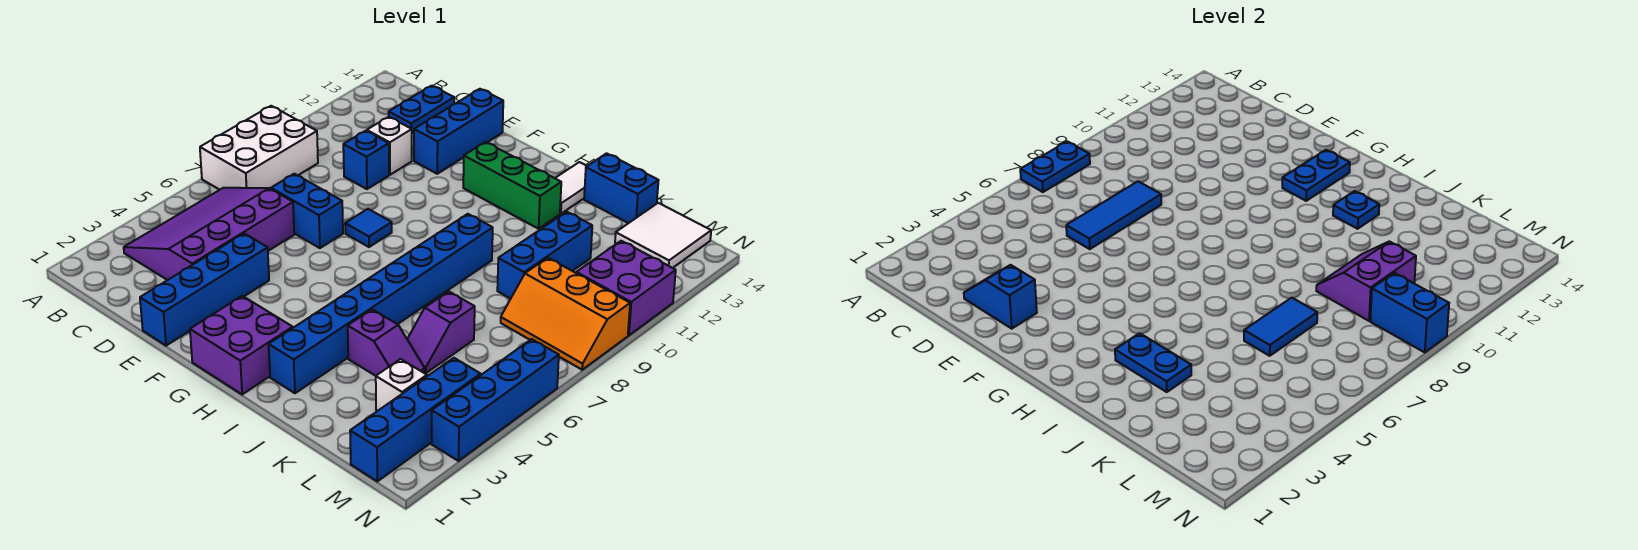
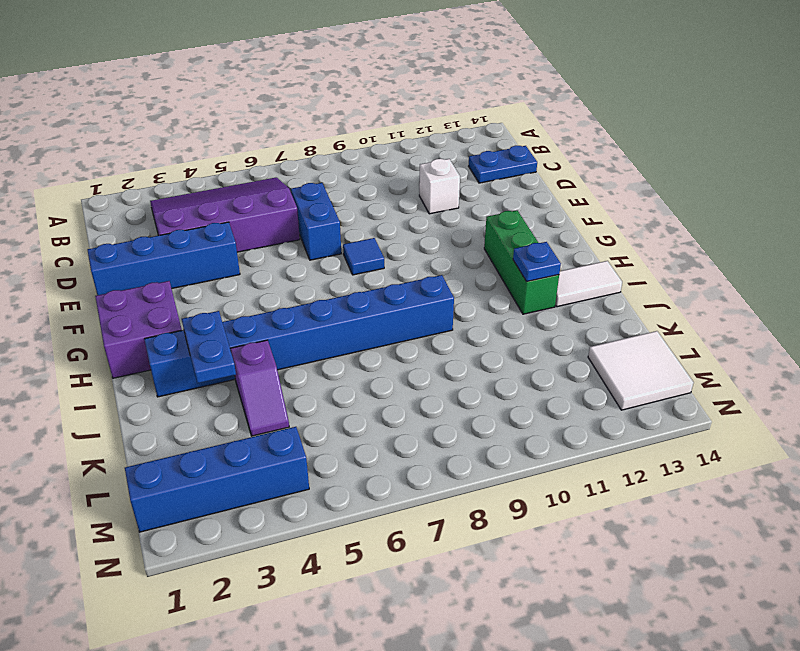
none -> white brick A7:B9 level 1
none -> blue brick D10 level 1
none -> blue brick E12:E14 level 1
none -> blue brick J14:K14 level 1

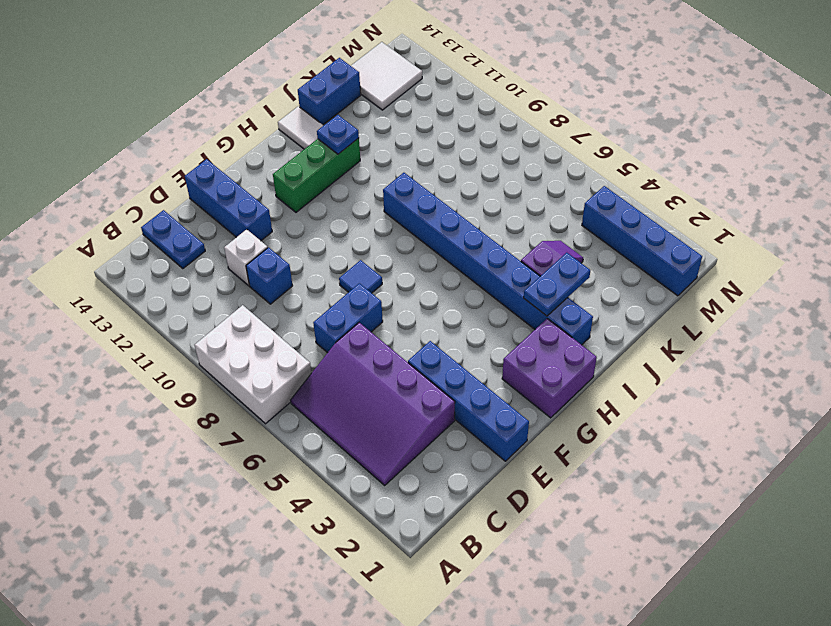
none -> purple slope K5:K6 level 1 top 6
none -> blue brick K9:K11 level 1
none -> white brick L3 level 1
none -> orange slope L8:N9 level 1 top 9

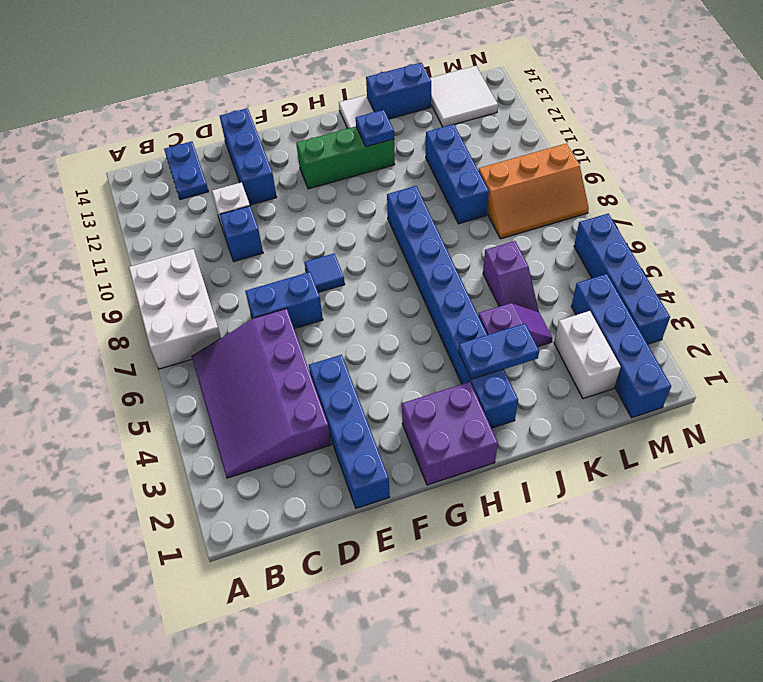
white brick L2:L3 level 1 -> white brick L3 level 1
none -> purple brick M10:N11 level 1
none -> blue plate A7:A8 level 2
none -> blue slope D2:E2 level 2 top E
none -> blue tile D6:D8 level 2

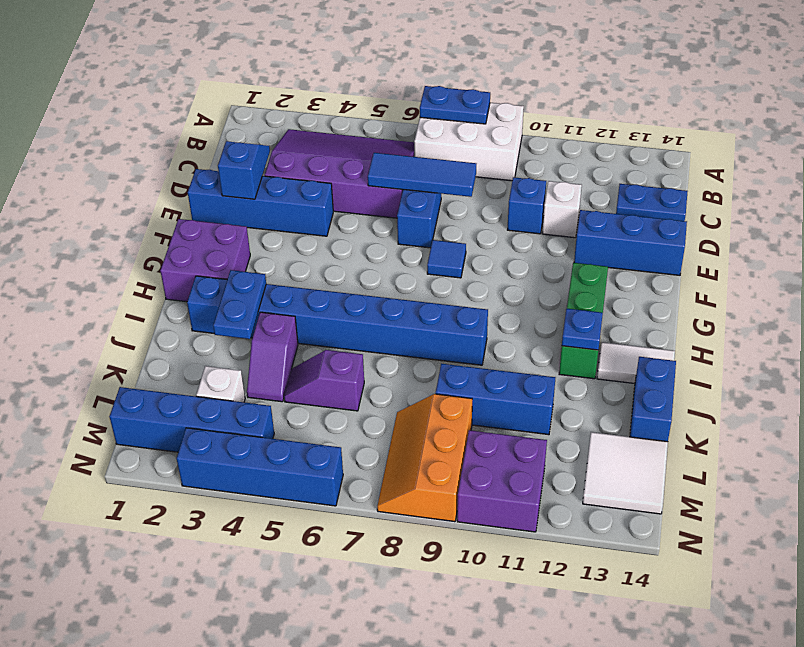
none -> blue plate G12:G13 level 2
none -> blue tile K6:K7 level 2
none -> purple slope K9:L10 level 2 top L
none -> blue brick M9:N9 level 2

